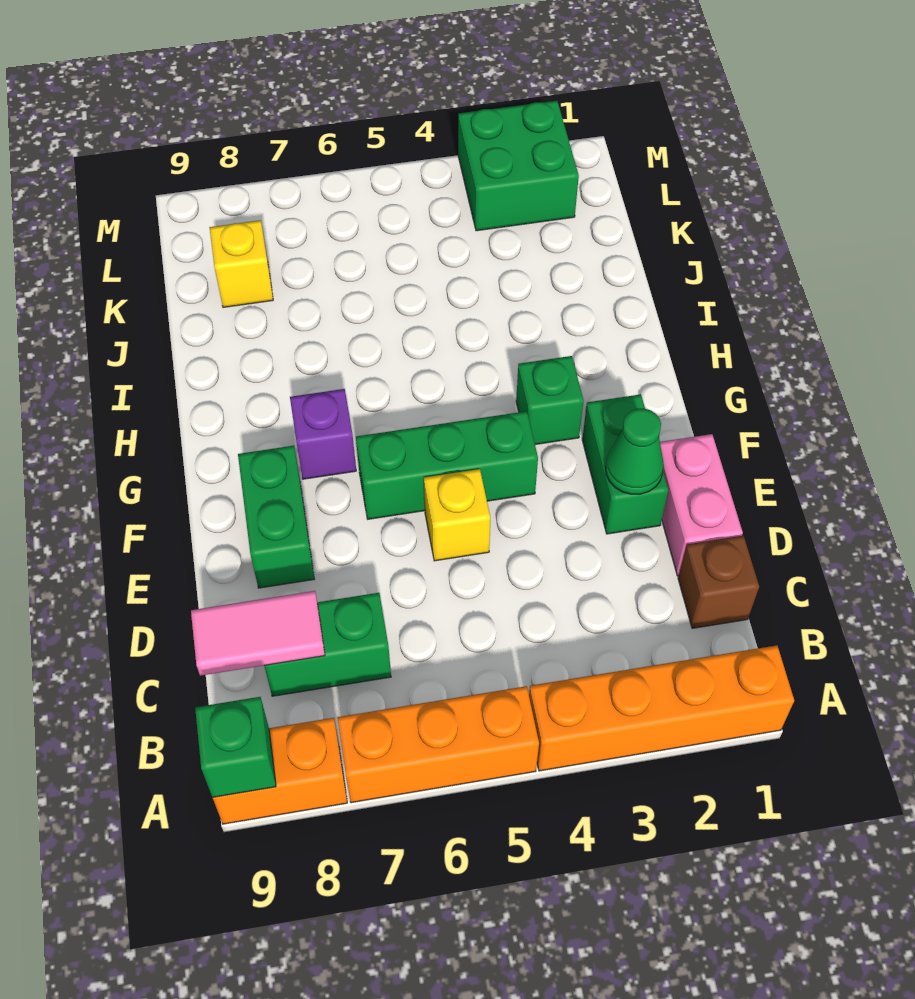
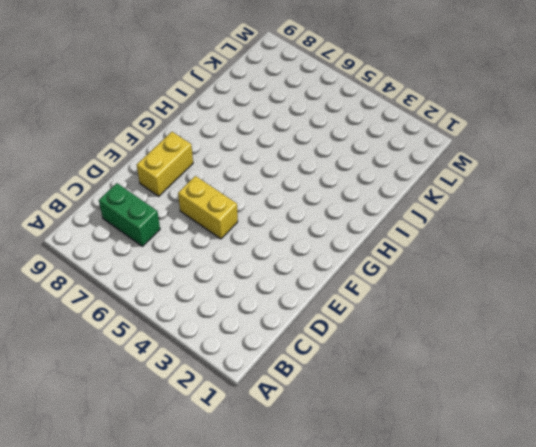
yellow brick E5:E6 level 1 -> yellow brick E5 level 1
yellow brick E8:F8 level 1 -> green brick E8:F8 level 1
none -> orange brick A1:A4 level 1
none -> orange brick A5:A7 level 1
none -> orange brick A8:A9 level 1

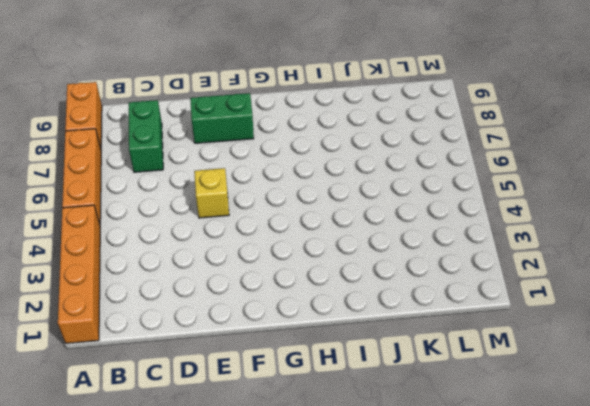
none -> brown brick C1 level 1
none -> pink brick D1:E1 level 1
none -> green brick E2:F2 level 1

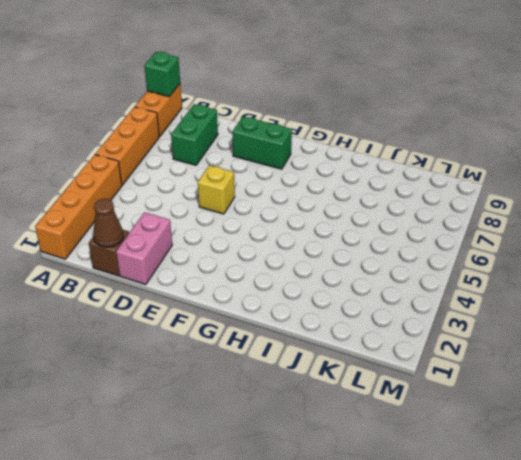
brown cone C1 level 2 -> none
pink brick D1:D2 level 1 -> pink brick D1:E1 level 1
none -> green brick E2:F2 level 1
none -> green brick F4:F6 level 1
none -> green brick G3 level 1

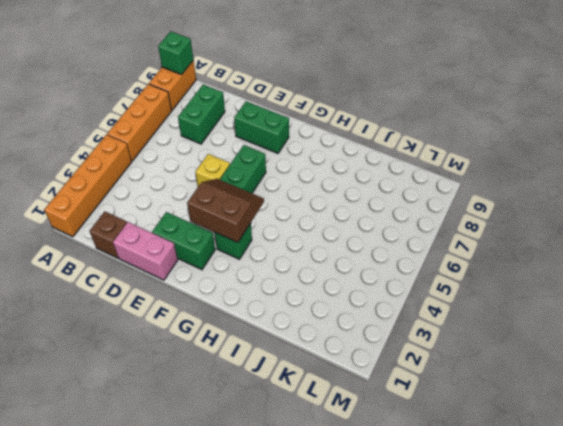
brown slope F3:G4 level 2 top 3 -> none
none -> purple brick G7 level 1
none -> yellow brick K8 level 1
none -> green brick L2:M3 level 1

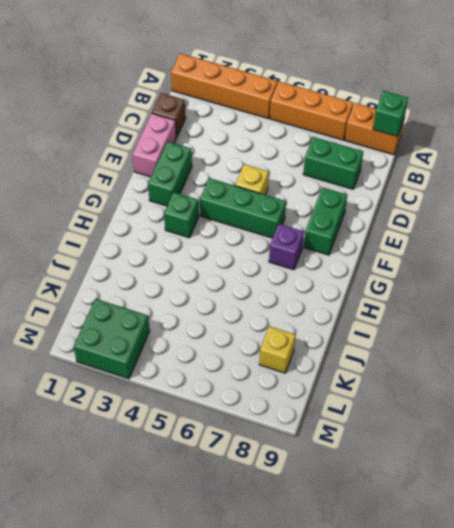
none -> pink tile C8:C9 level 2
none -> green cone E2 level 2

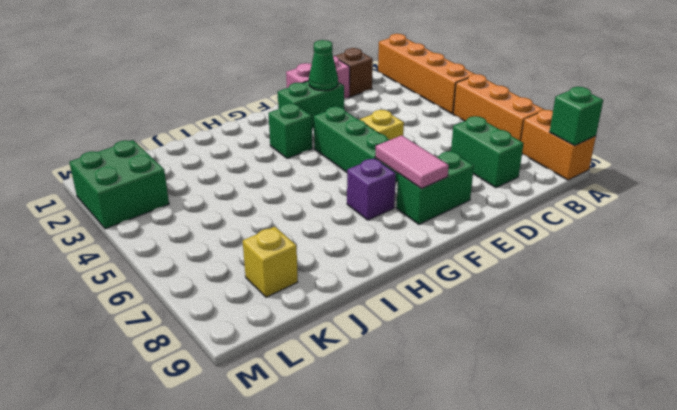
pink tile F7:F8 level 2 -> pink tile C8:C9 level 2

